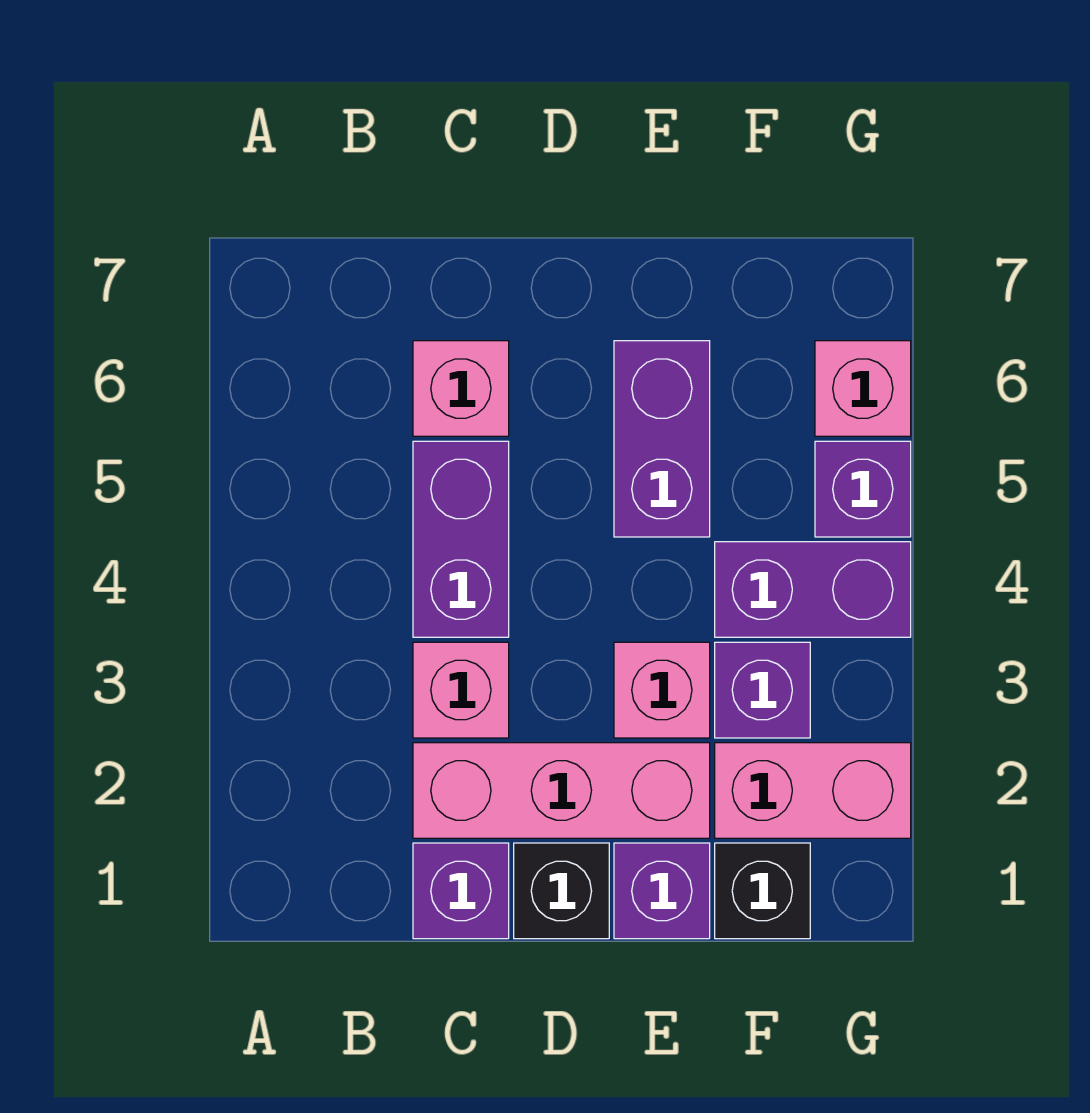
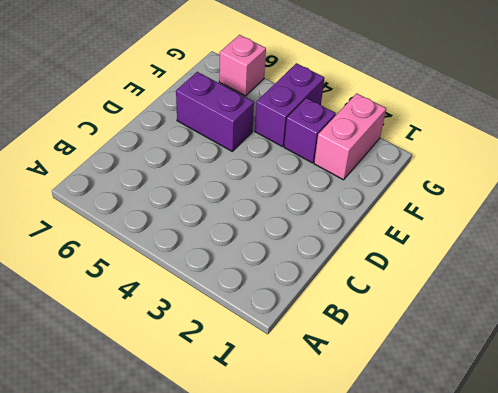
none -> purple brick C1 level 1
none -> pink brick C2:E2 level 1
none -> pink brick C3 level 1

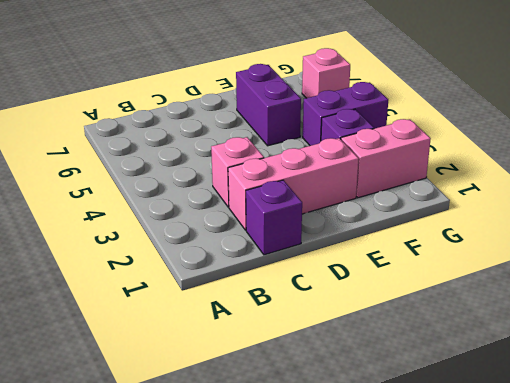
none -> purple brick C4:C5 level 1
none -> pink brick C6 level 1
none -> black brick D1 level 1

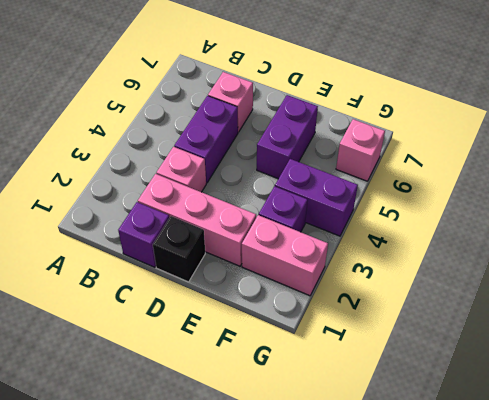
none -> purple brick E1 level 1
none -> pink brick E3 level 1
none -> black brick F1 level 1

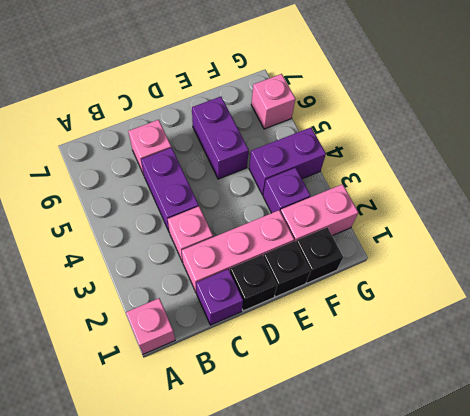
pink brick A1 level 1 -> pink brick E3 level 1
black brick E1 level 1 -> purple brick E1 level 1
none -> purple brick G5 level 1

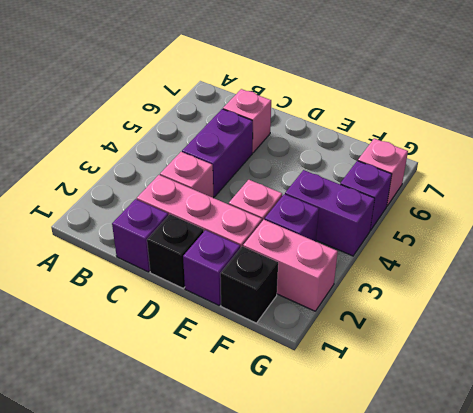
none -> purple brick E5:E6 level 1

